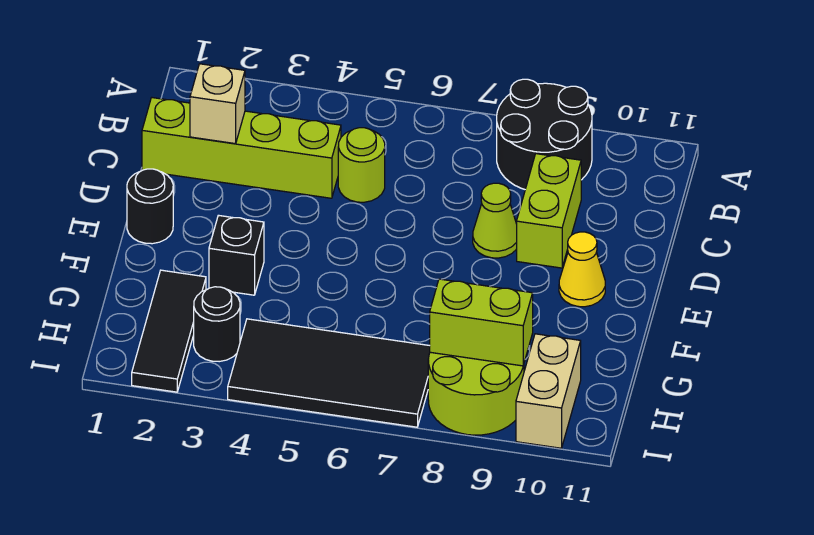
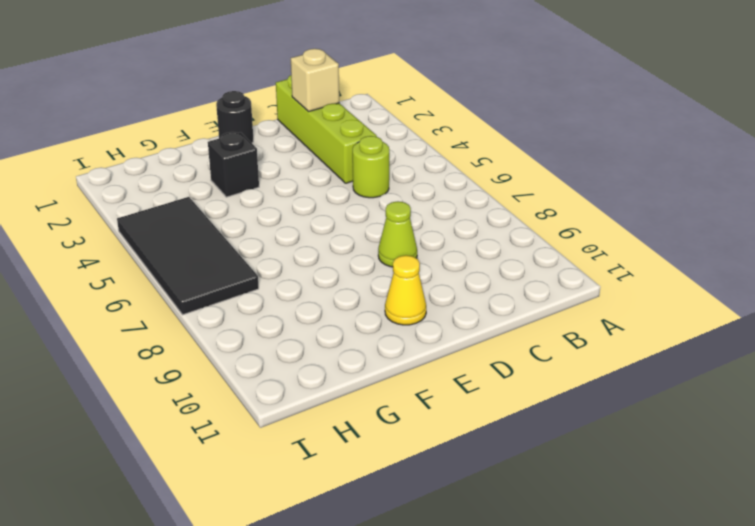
none -> black round brick A8:B9 level 1
none -> lime brick C9:D9 level 1
none -> black tile G2:I2 level 1

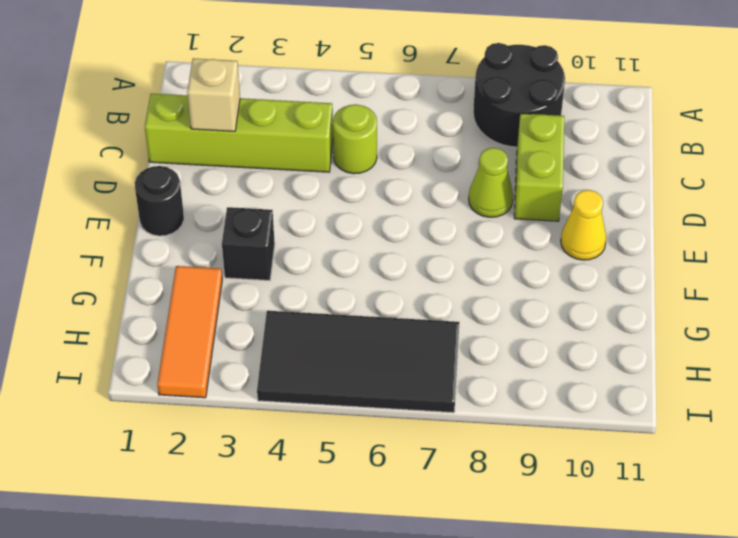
orange tile G2:I2 level 1 -> black tile G2:I2 level 1
none -> black round brick H3 level 1
none -> lime round brick H8:I9 level 1
none -> tan brick H10:I10 level 1

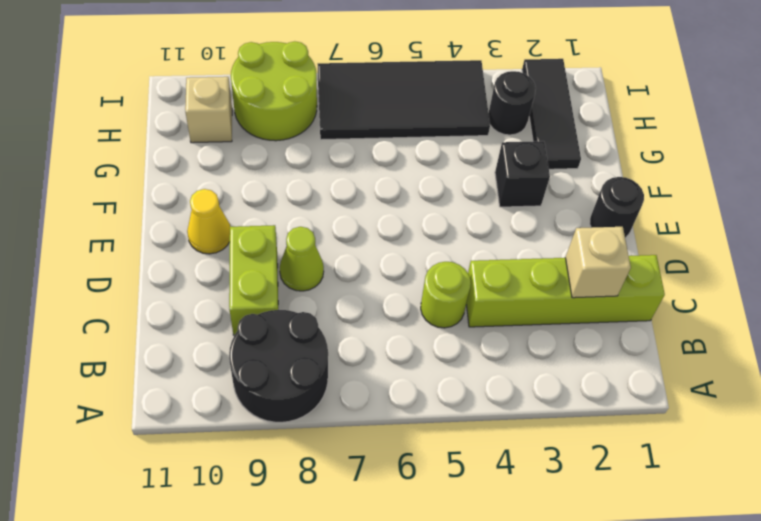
tan brick H10 level 1 -> tan brick H10:I10 level 1
none -> lime brick H8:H9 level 2

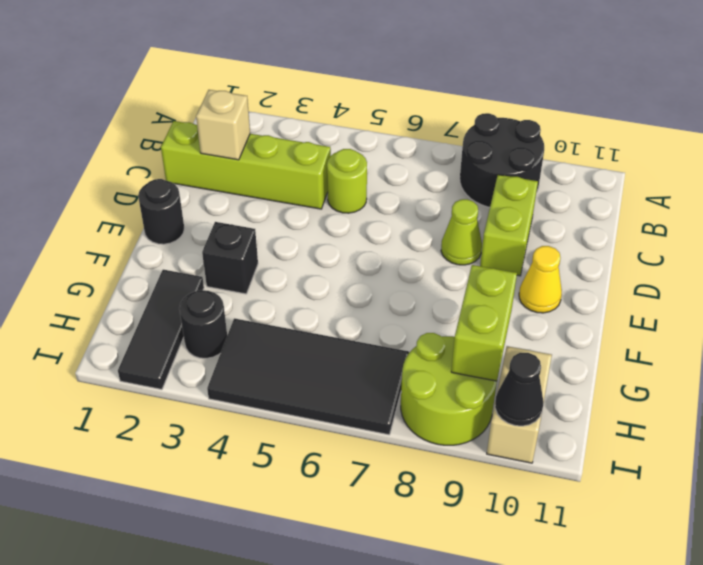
lime brick G9:H9 level 2 -> lime brick H8:H9 level 2
black cone I10 level 2 -> none

